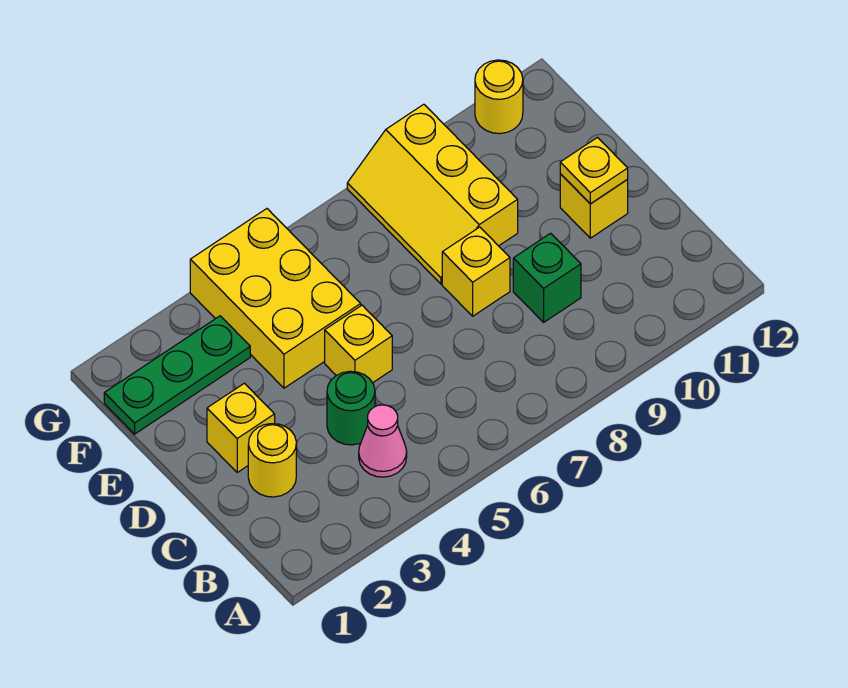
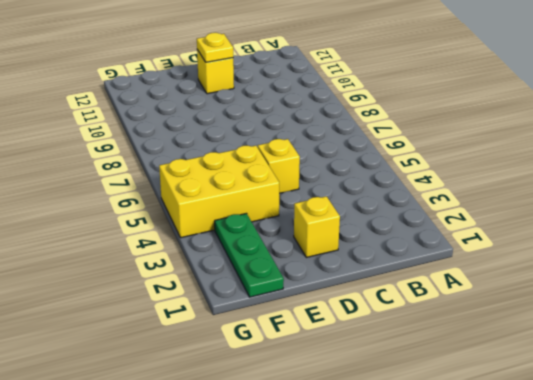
none -> pink cone B4 level 1
none -> yellow round brick C2 level 1
none -> green round brick C4 level 1

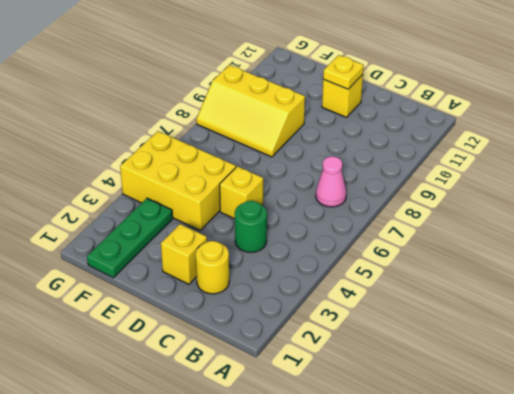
pink cone B7 level 1 -> pink cone B4 level 1
none -> green brick C9 level 1
none -> yellow brick D8 level 1
none -> yellow round brick G11 level 1

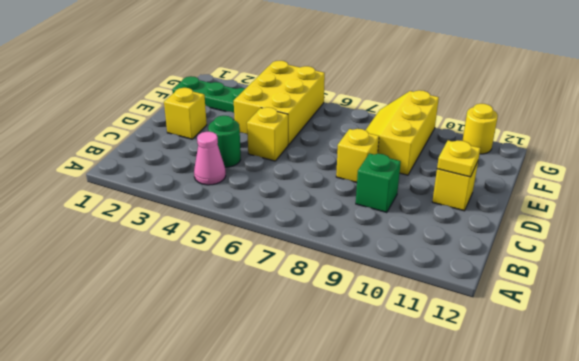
none -> yellow round brick C2 level 1

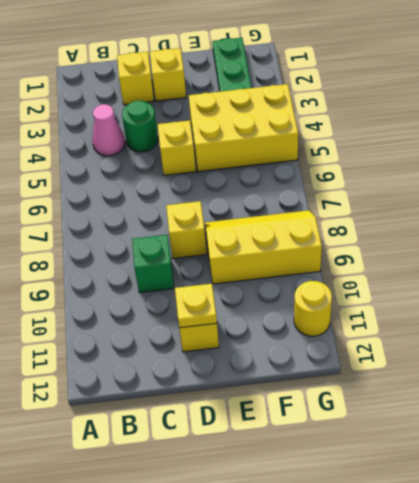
yellow brick C2 level 1 -> yellow round brick C2 level 1

